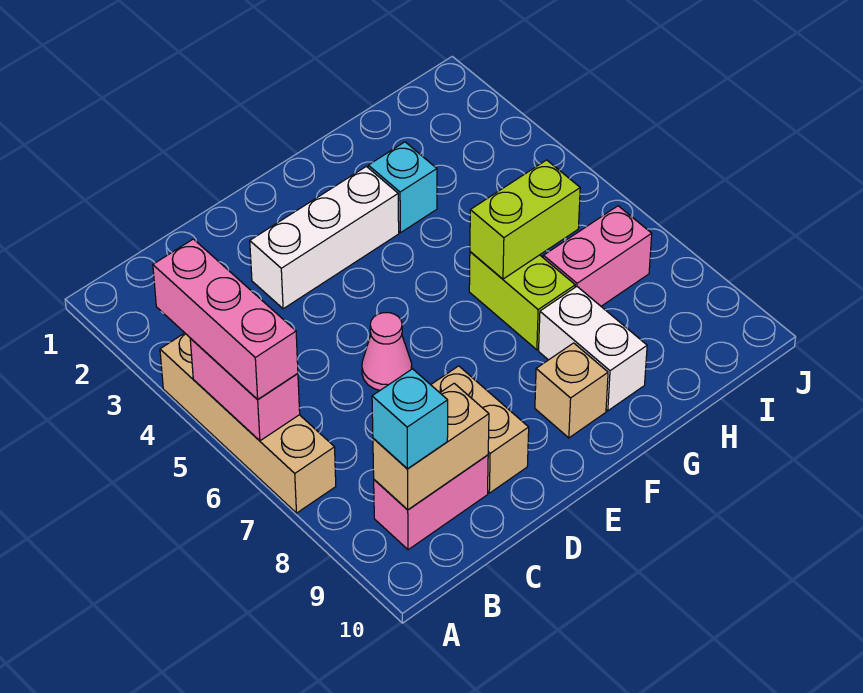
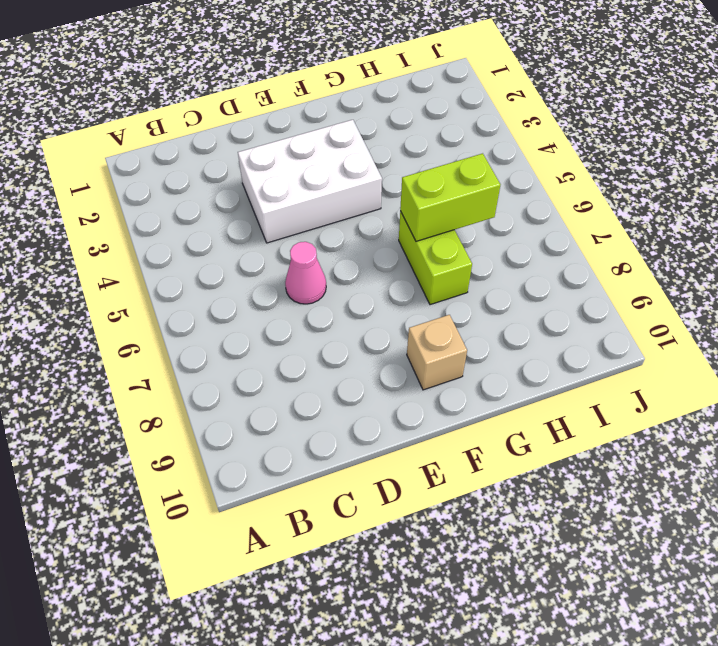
white brick D3:F4 level 1 -> white brick D3:F3 level 1
none -> tan brick A4:A7 level 1
none -> pink brick B9:C9 level 1
none -> tan brick D8:D9 level 1

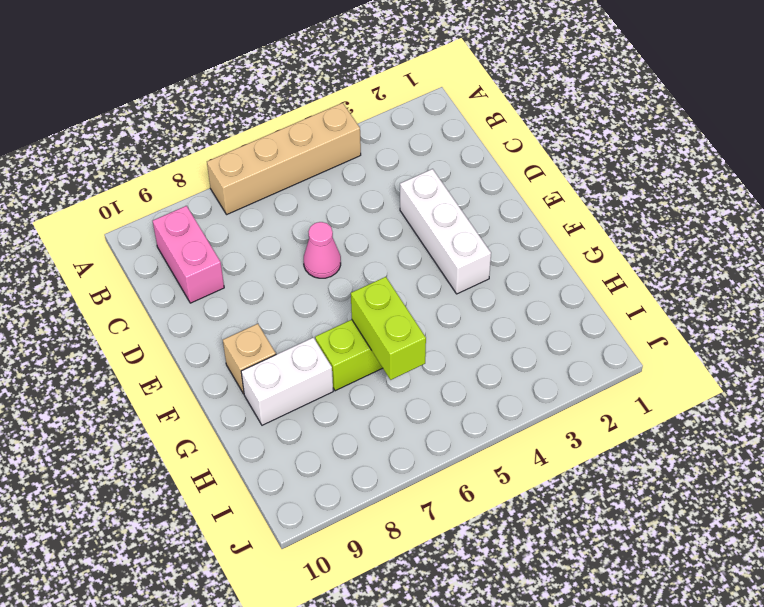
none -> tan brick D8:D9 level 1
none -> cyan brick G3 level 1
none -> pink brick H7:I7 level 1

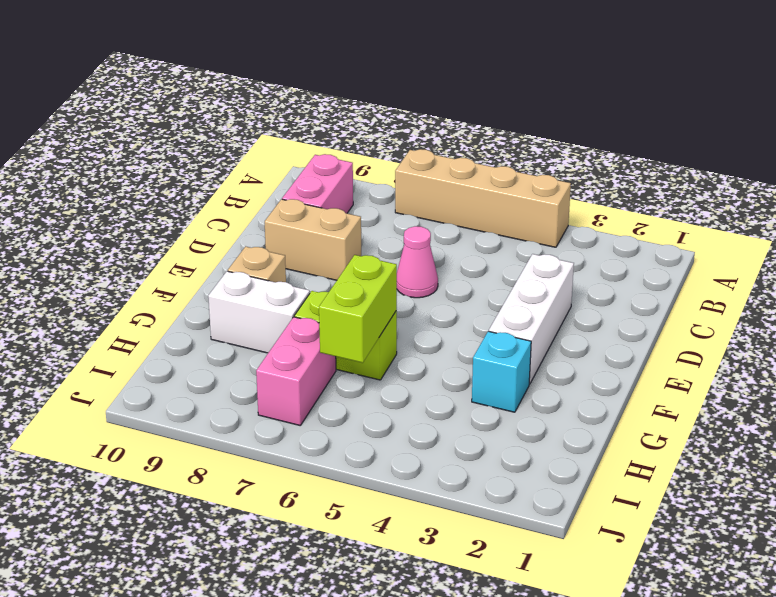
none -> pink brick A5:A6 level 2
none -> tan brick B9:C9 level 2
none -> pink brick A4:A6 level 3

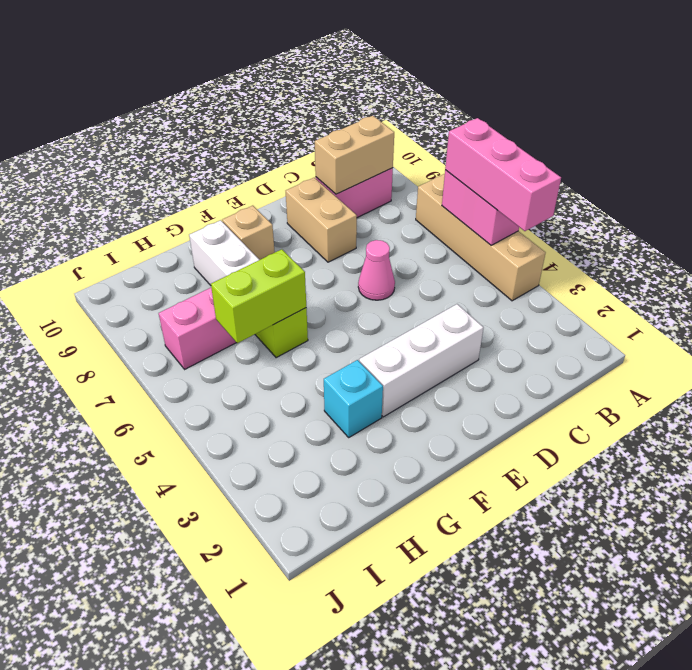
none -> cyan brick B9 level 3

